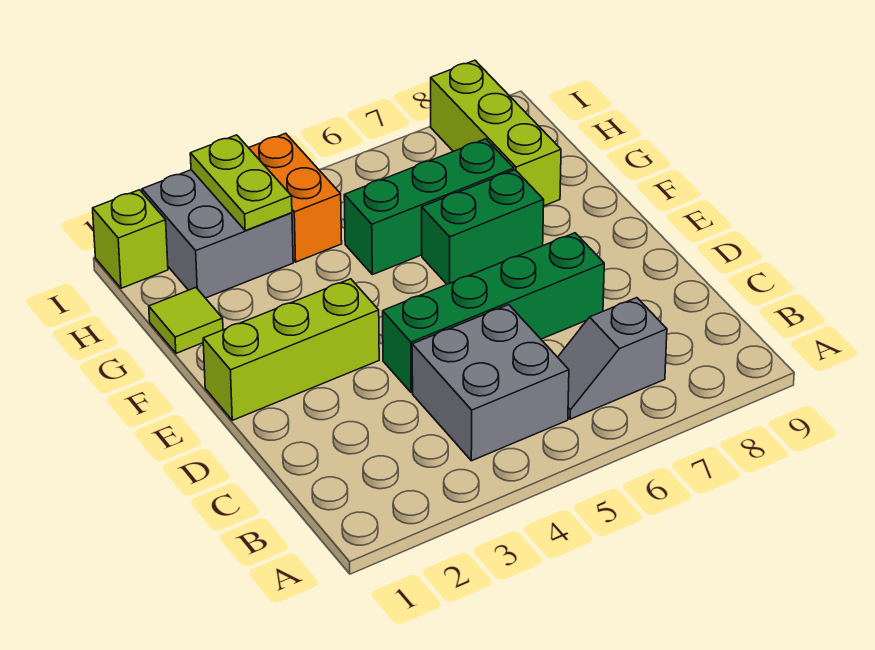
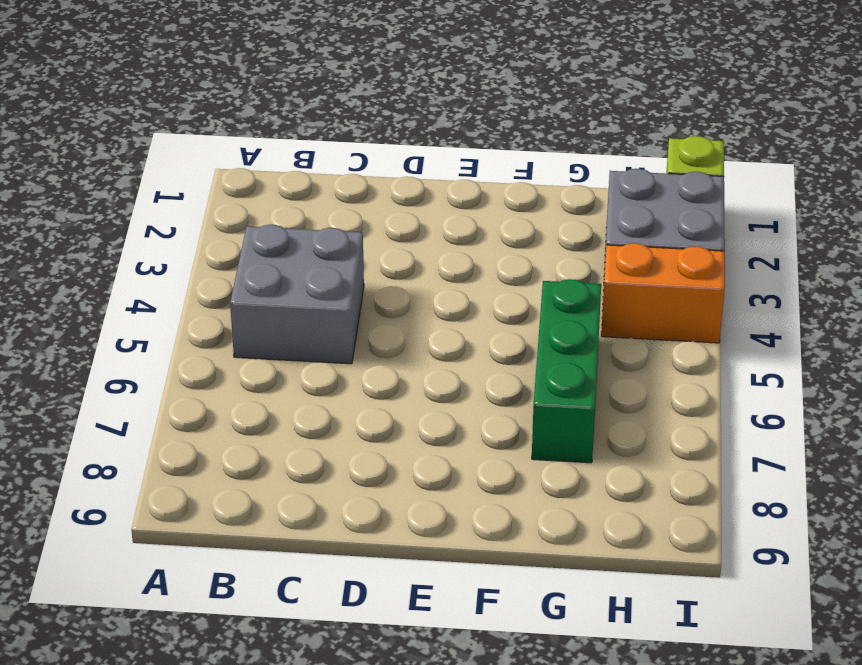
none -> grey slope B6:B7 level 1 top 7
none -> green brick D4:D7 level 1
none -> lime brick E1:E3 level 1

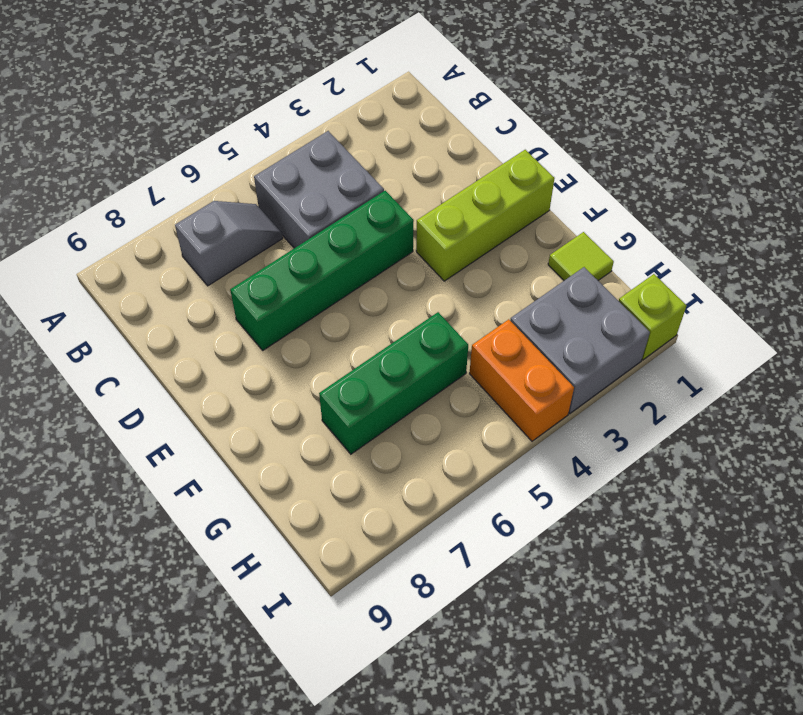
none -> green brick F6:F7 level 1
none -> lime brick G8:I8 level 1
none -> lime plate H3:I3 level 2

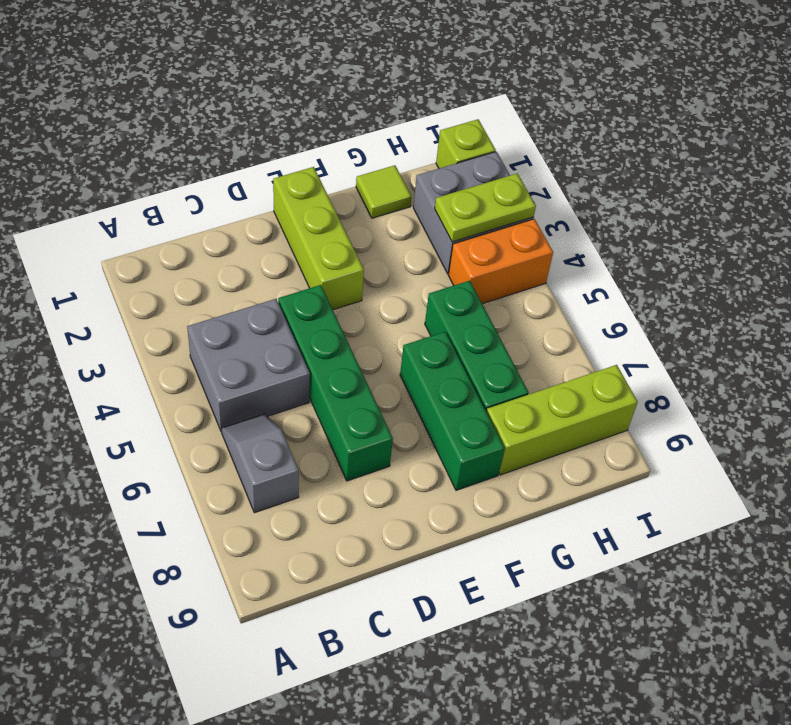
green brick F6:F8 level 1 -> green brick F6:F7 level 1

